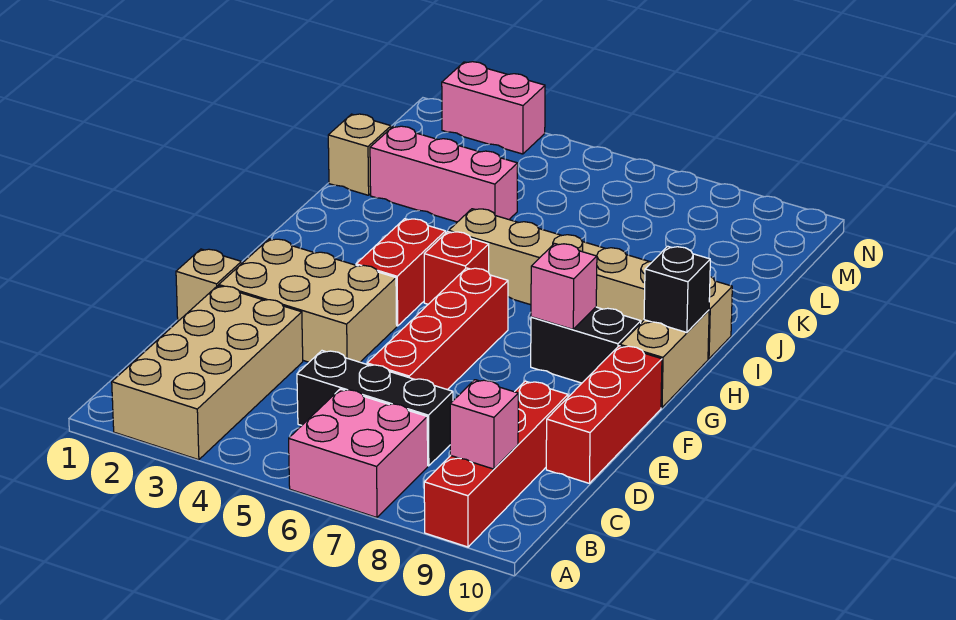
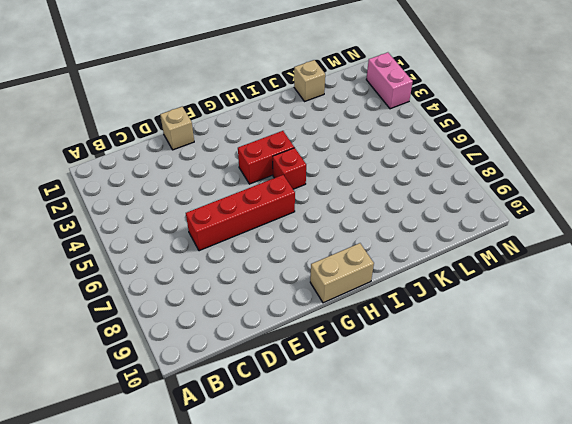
none -> tan brick A2:D3 level 1
none -> pink brick A6:B7 level 1
none -> red brick A9:D9 level 1

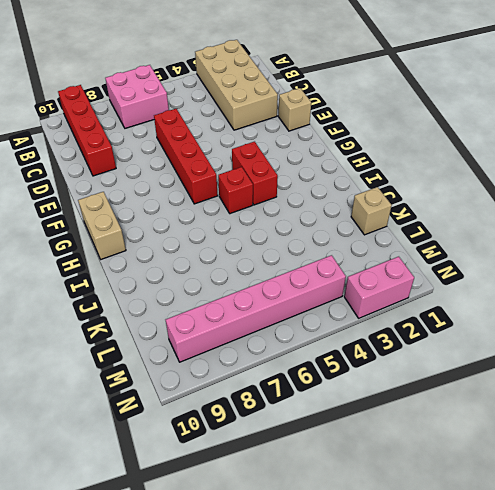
pink brick M4:M9 level 1 -> none
none -> black brick C5:C7 level 1
none -> red brick D10:F10 level 1
none -> tan brick E2:F4 level 1

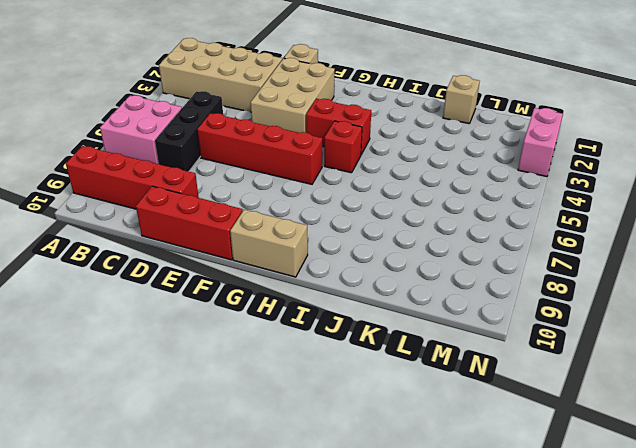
none -> black brick G8:G9 level 1
none -> tan brick I5:I10 level 1
none -> pink brick K2:K4 level 1

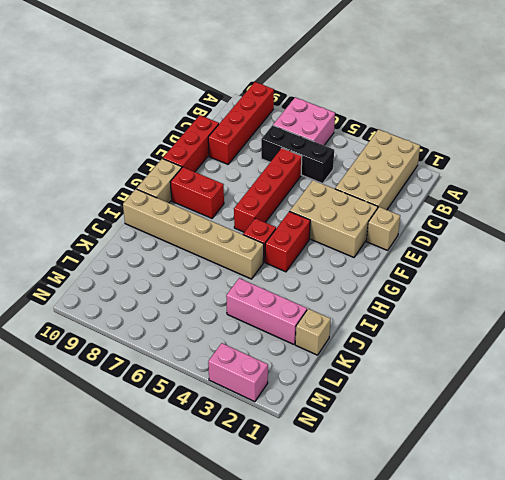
red brick G8:G9 level 1 -> black brick G8:G9 level 1
none -> pink brick B9 level 2
none -> pink brick G8 level 2
none -> black brick H10 level 2

